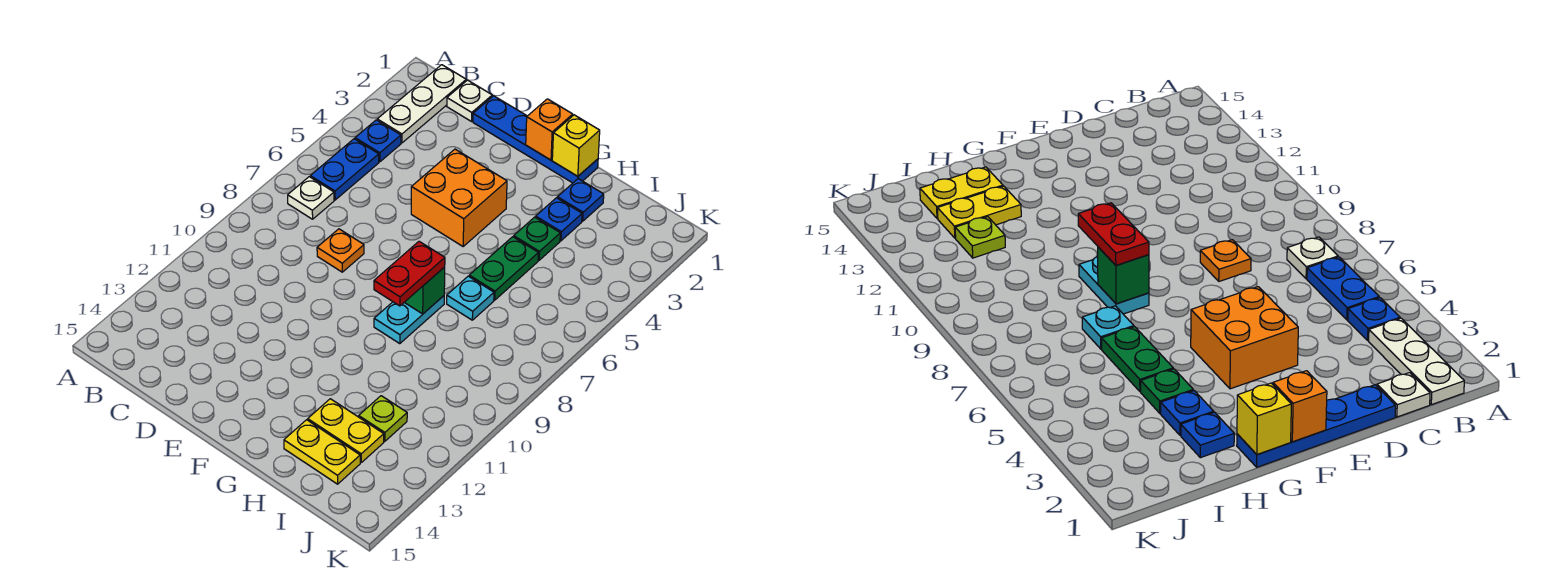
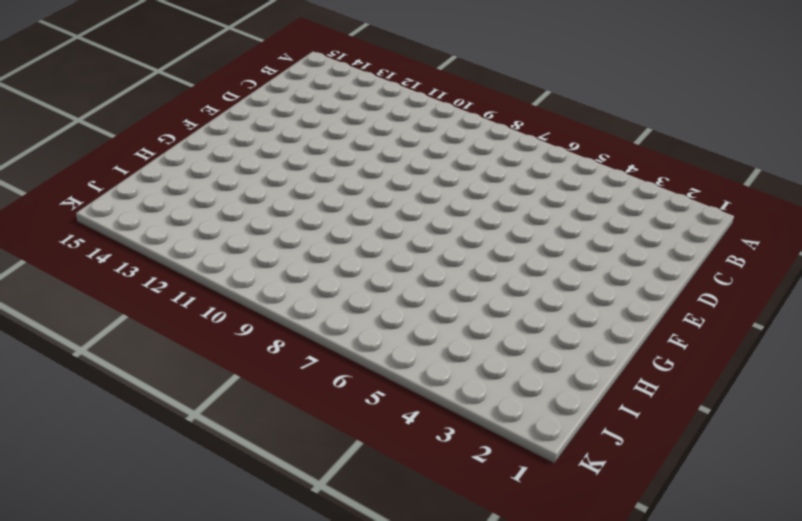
none -> white plate B1:B3 level 1
none -> blue plate B4 level 1
none -> blue plate B5:B6 level 1

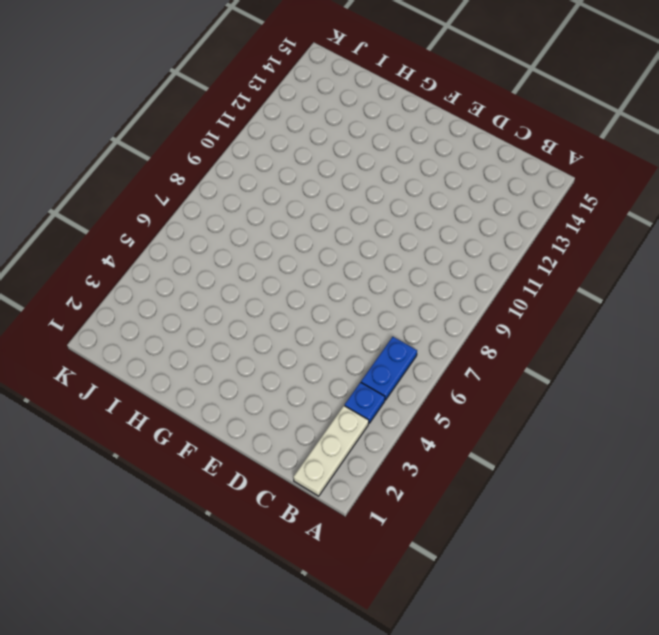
none -> white plate B7 level 1
none -> white plate C1 level 1
none -> blue plate D1:G1 level 1

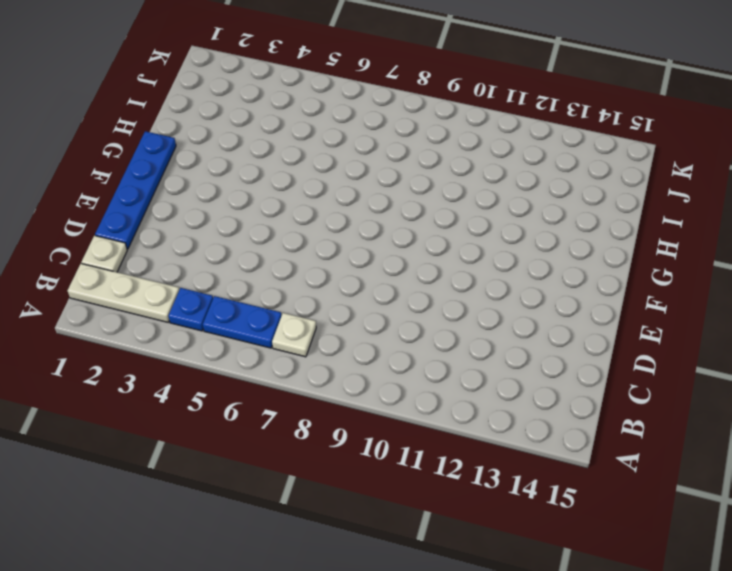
none -> orange plate D8 level 1
none -> orange brick E4:F5 level 1
none -> cyan plate G8:G9 level 1

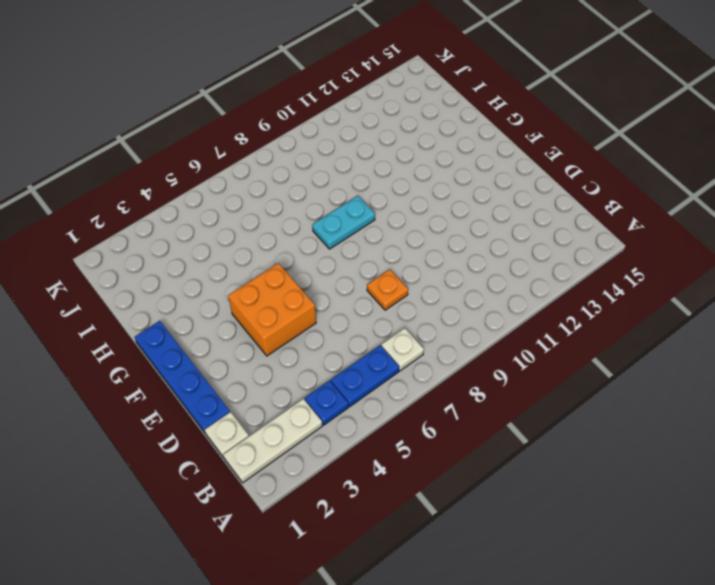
none -> blue plate H2 level 1
none -> blue plate H3 level 1
none -> green plate H4 level 1

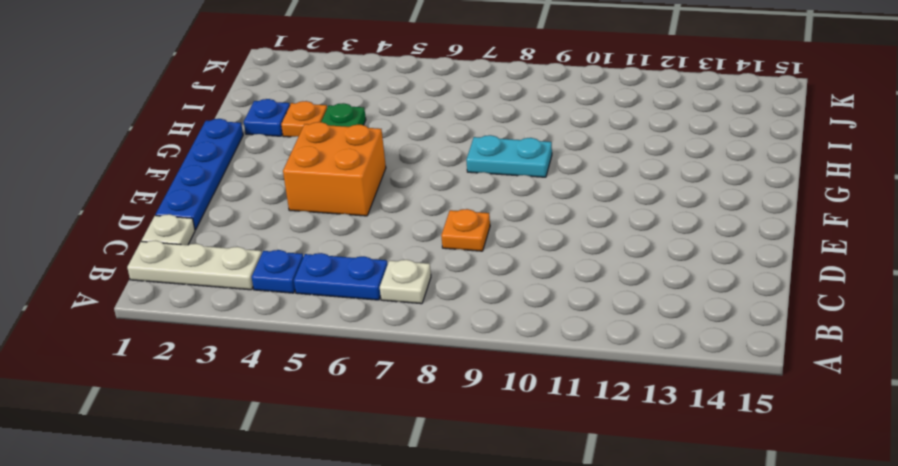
orange plate H3 level 1 -> blue plate H3 level 1
none -> green plate H5:H6 level 1
none -> cyan plate H7 level 1
none -> yellow plate H13:I13 level 1

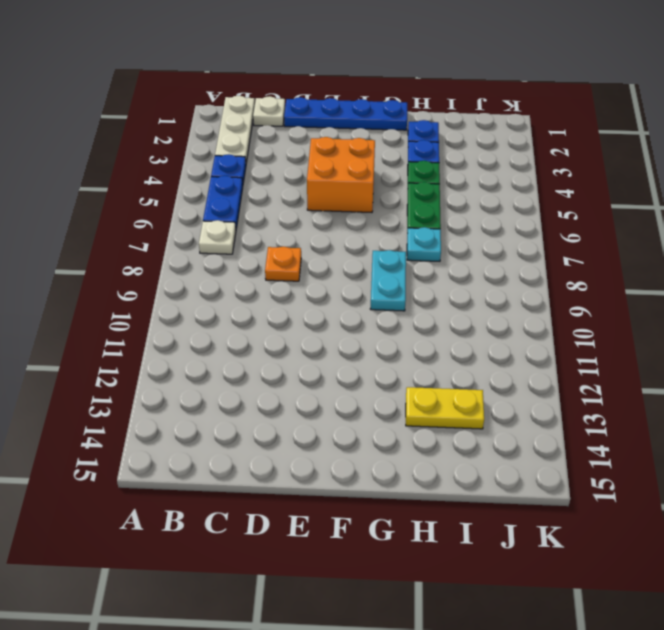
none -> yellow plate H14:I14 level 1
none -> lime plate I12 level 1
none -> orange brick F1 level 2

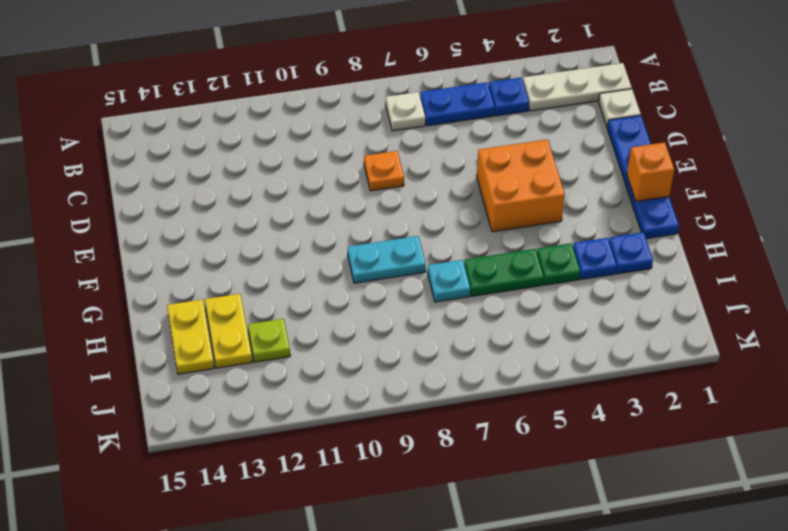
none -> yellow brick G1 level 2
none -> green brick G8 level 2
none -> red plate G8:G9 level 3

